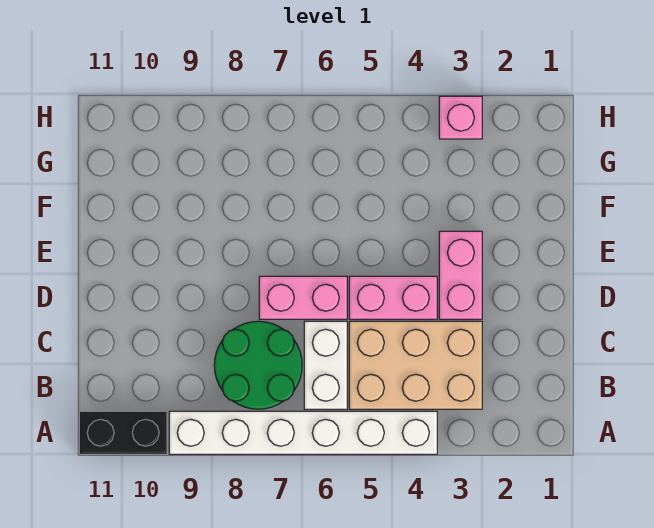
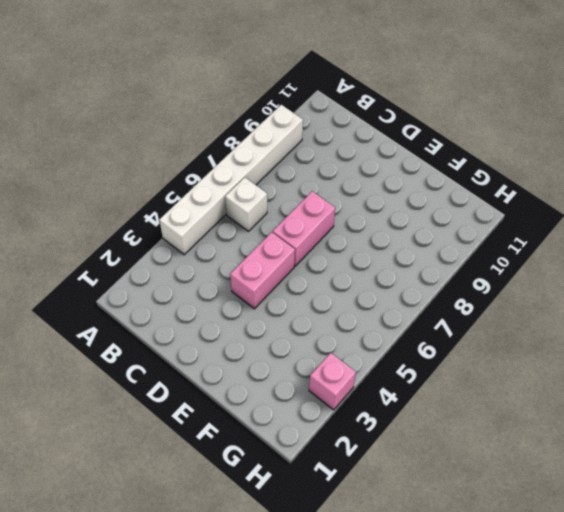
white brick B6 level 1 -> white brick B6:C6 level 1
none -> black brick A10:A11 level 1
none -> tan brick B3:C5 level 1

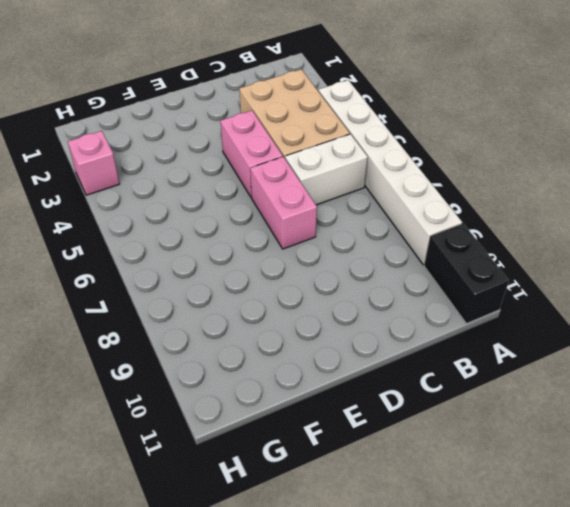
none -> green round brick B7:C8 level 1
none -> pink brick D3:E3 level 1

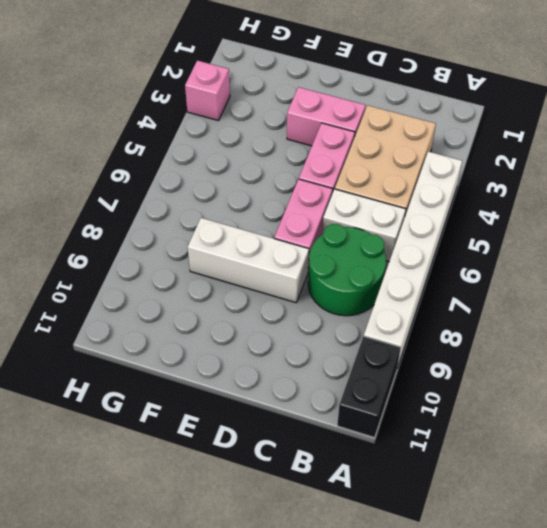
white brick D8:F8 level 1 -> none

